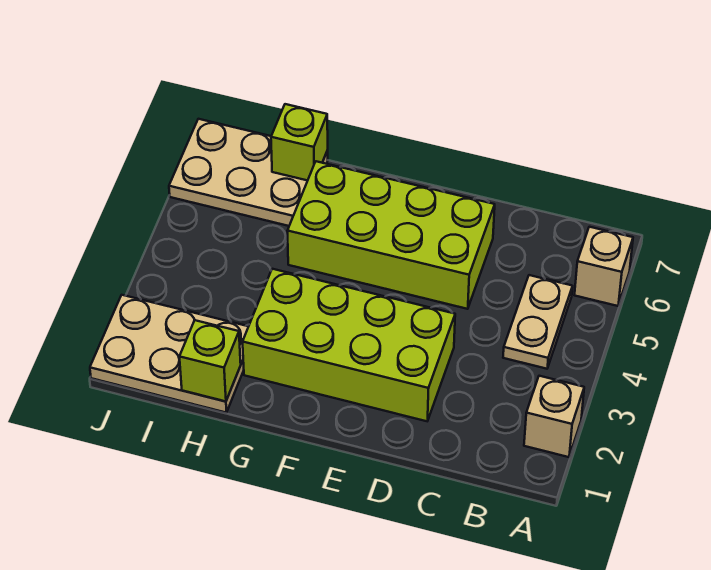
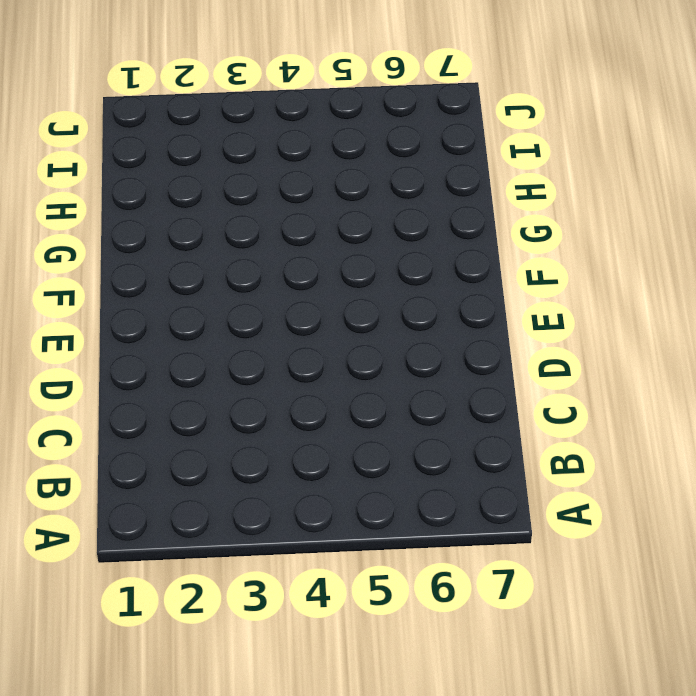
none -> tan brick A2 level 1
none -> tan brick A6 level 1

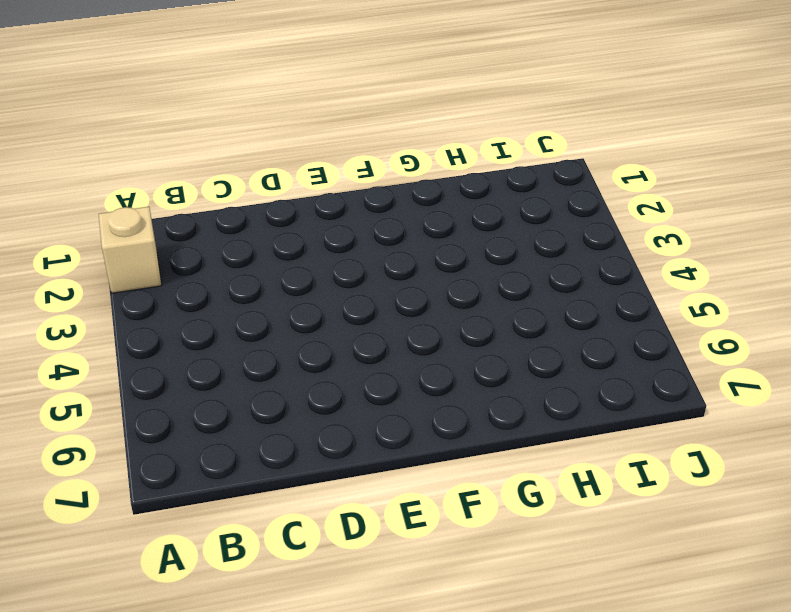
none -> tan brick A6 level 1
none -> tan plate B4:B5 level 1

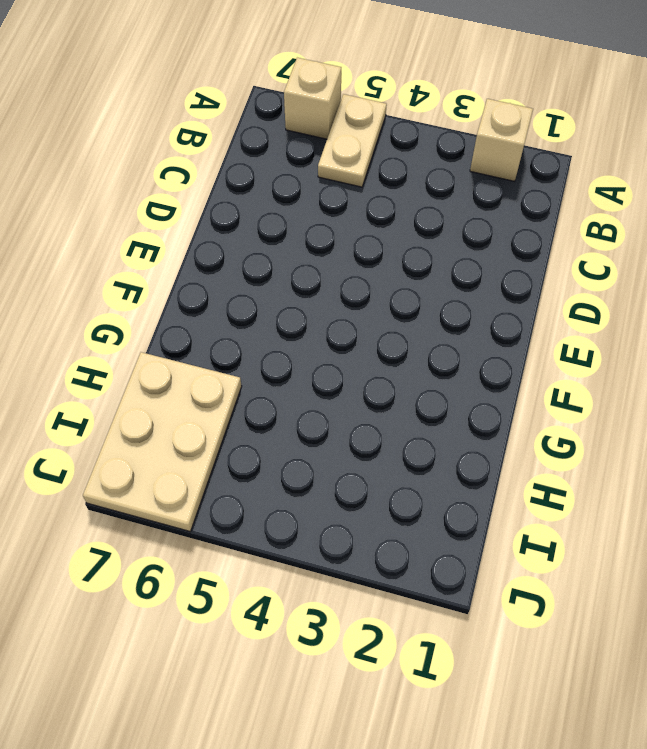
tan plate A5:B5 level 1 -> tan plate B4:B5 level 1
none -> lime brick D2:G3 level 1
none -> lime brick D5:G6 level 1

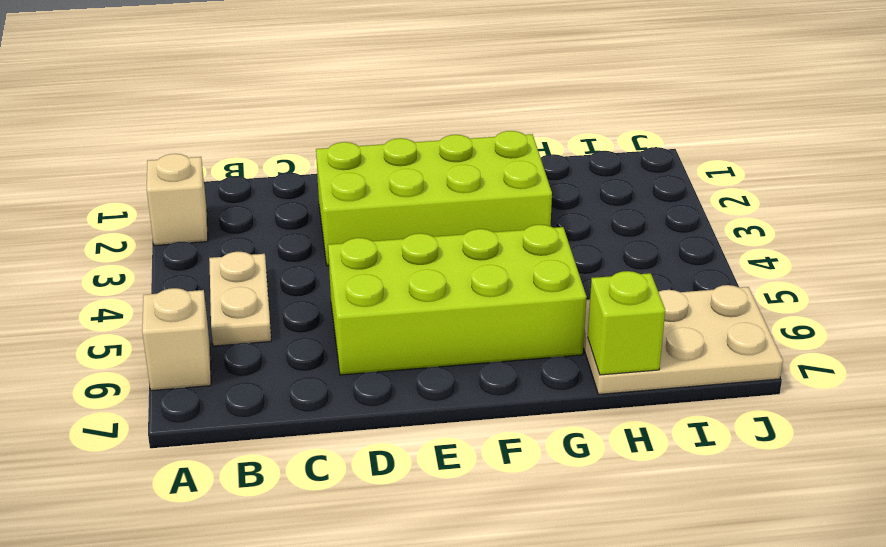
none -> tan plate H1:J2 level 1
none -> lime brick H1 level 2

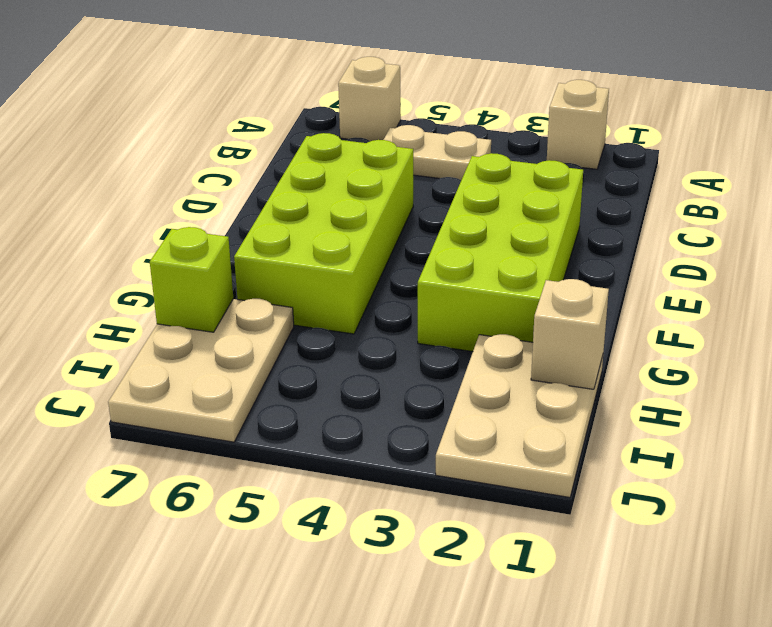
tan brick H1 level 2 -> lime brick H1 level 2

